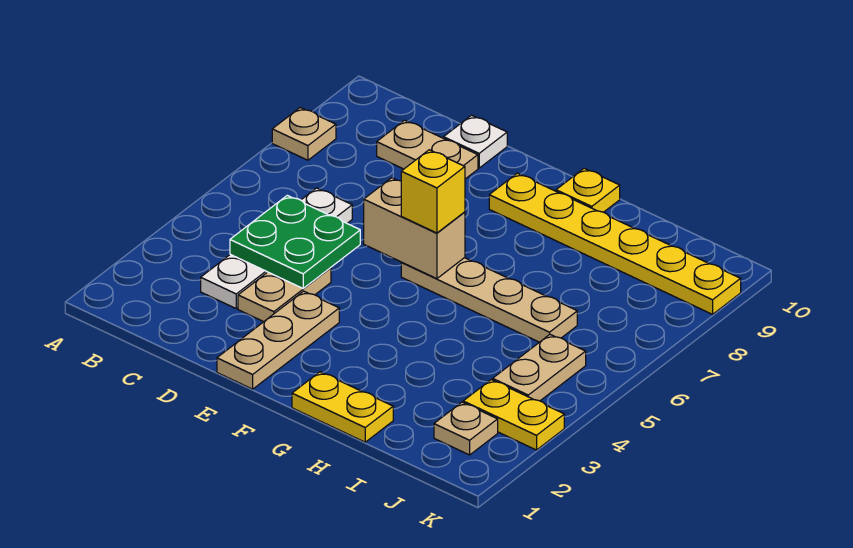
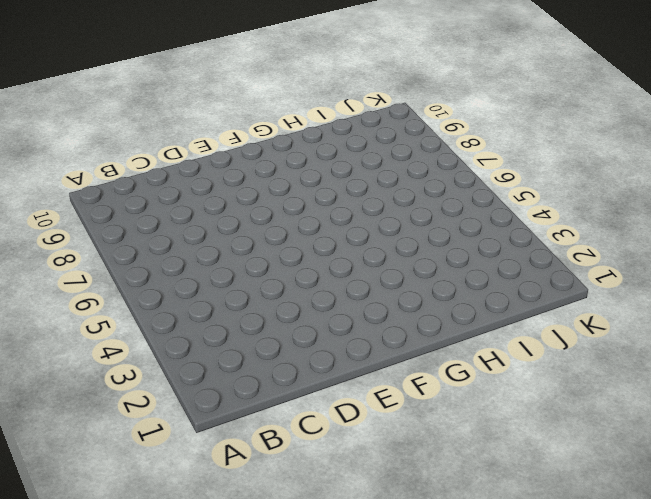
none -> tan plate A8 level 1
none -> white plate C3:C6 level 1
none -> tan plate C9:D9 level 1

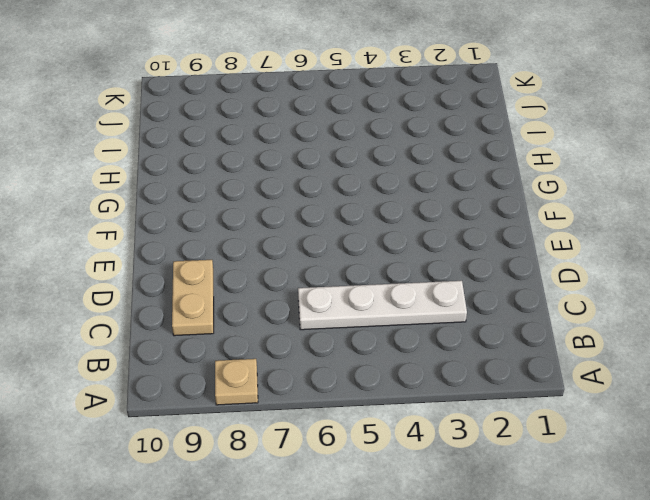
none -> tan plate D3:D4 level 1
none -> white plate D10 level 1
none -> tan plate E1:E3 level 1

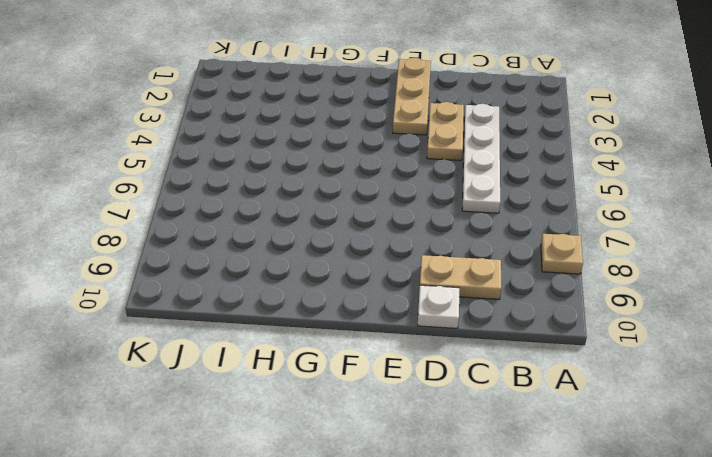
none -> tan plate F6:I6 level 1
none -> yellow plate F9:K9 level 1
none -> yellow plate G1:H1 level 1

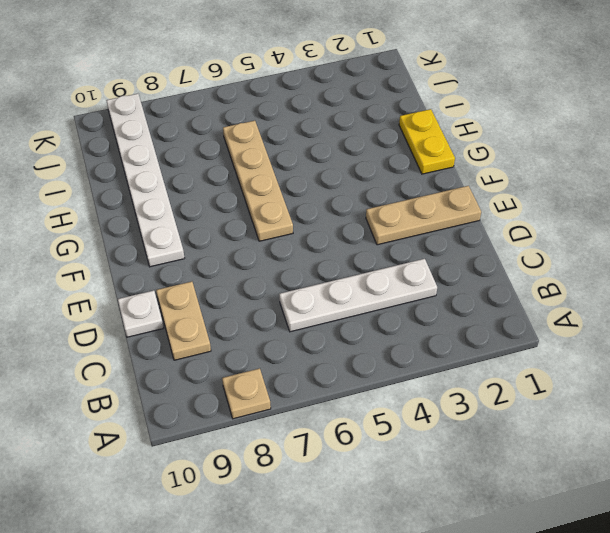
white plate F9:K9 level 1 -> yellow plate F9:K9 level 1
none -> tan plate D3:D4 level 1
none -> yellow plate G10 level 1
none -> tan plate J2 level 1

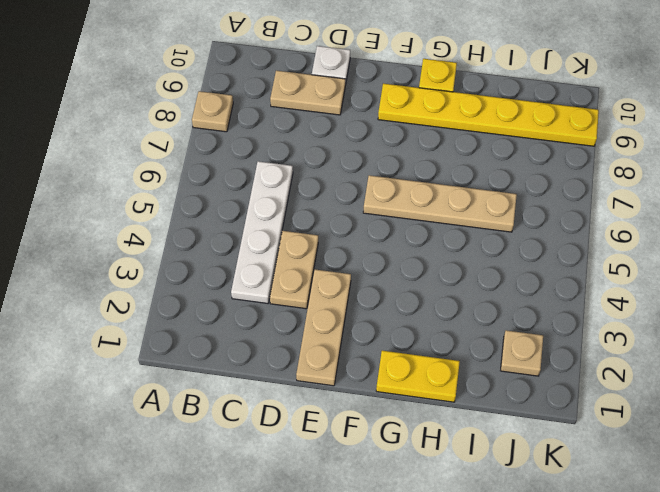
none -> yellow plate J3:K3 level 1
none -> tan plate J4:J5 level 1
none -> green plate C4:D5 level 2

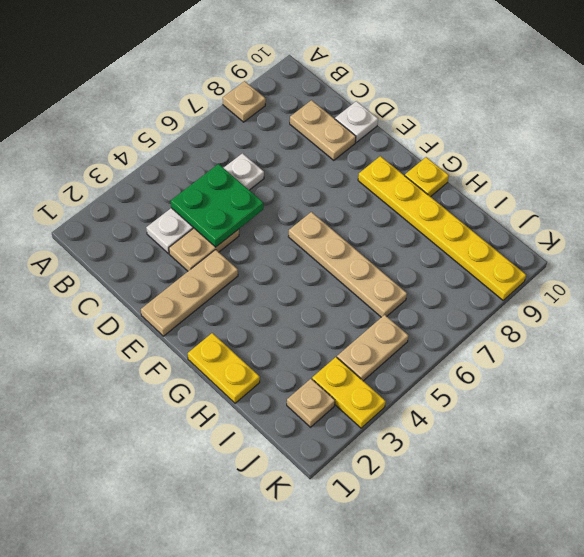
none -> tan brick E6:F6 level 2
none -> yellow brick F6 level 3

